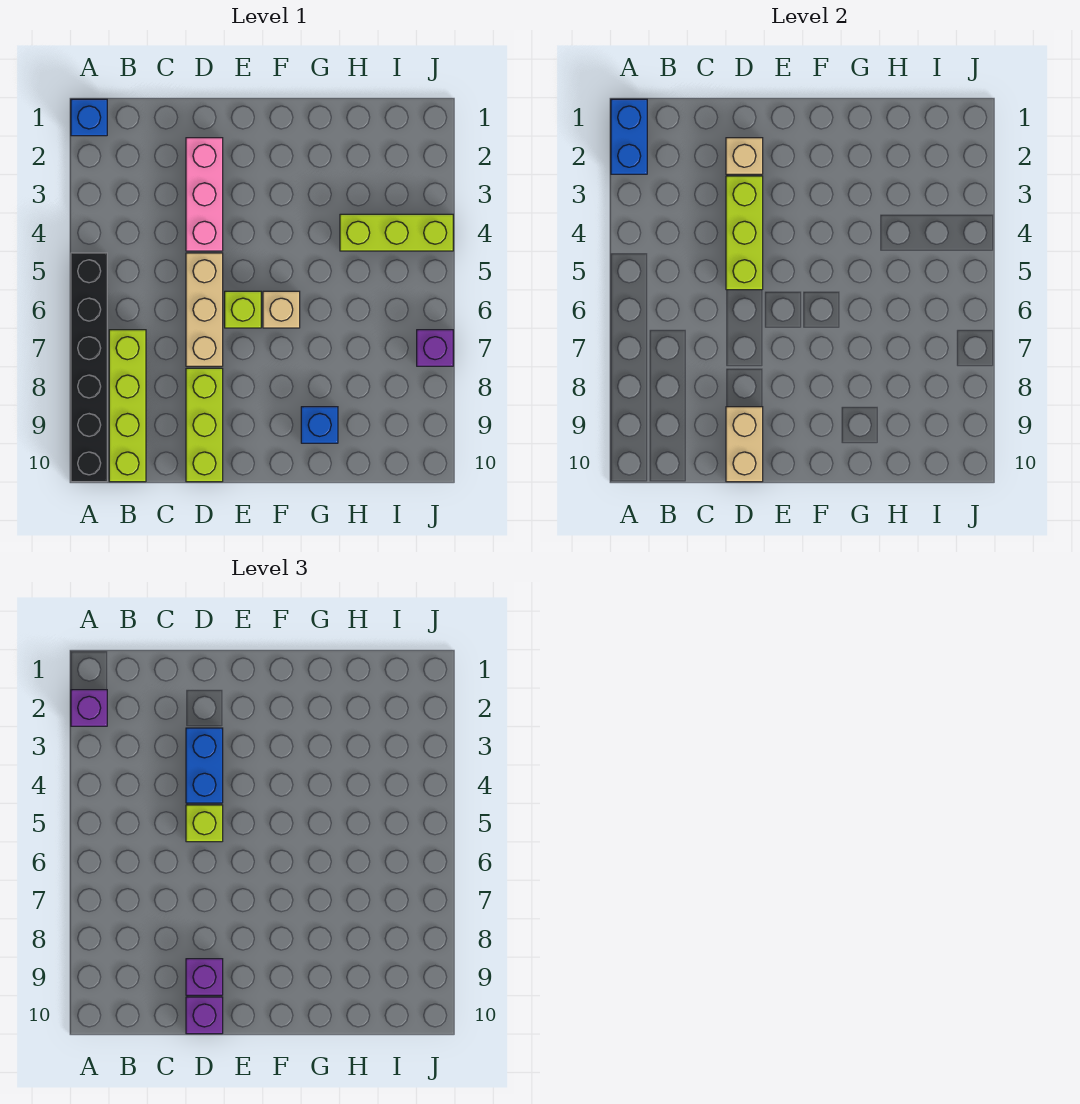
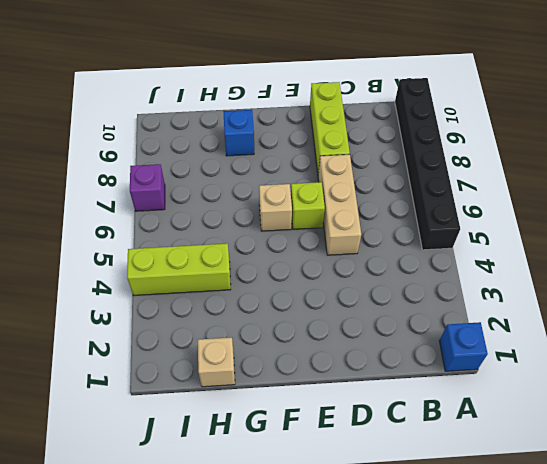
tan brick H1 level 1 -> tan brick D2 level 2
none -> lime brick B7:B10 level 1
none -> pink brick D2:D4 level 1
none -> blue brick A1:A2 level 2

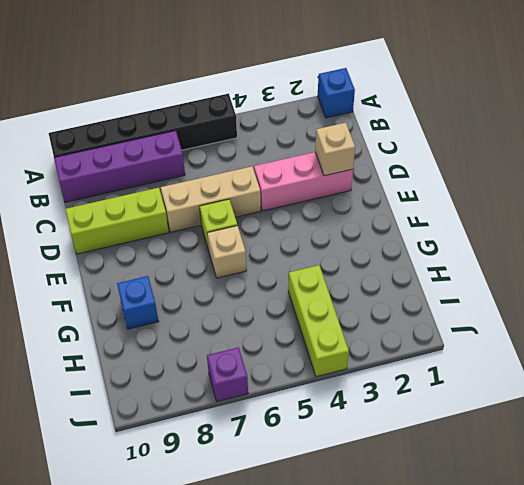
purple brick B7:B10 level 1 -> lime brick B7:B10 level 1
none -> blue brick A1:A2 level 2
none -> lime brick D3:D5 level 2
none -> tan brick D9:D10 level 2

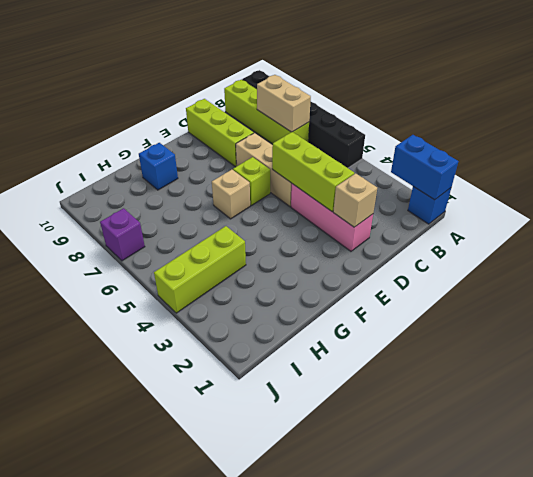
tan brick B7:B8 level 2 -> tan brick D9:D10 level 2
none -> purple brick A2 level 3
none -> blue brick D3:D4 level 3
none -> lime brick D5 level 3

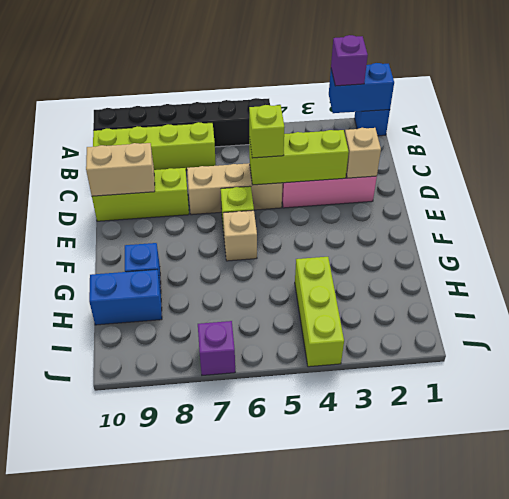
blue brick H9:H10 level 1 -> blue brick D3:D4 level 3
none -> purple brick D9 level 3
none -> purple brick D10 level 3

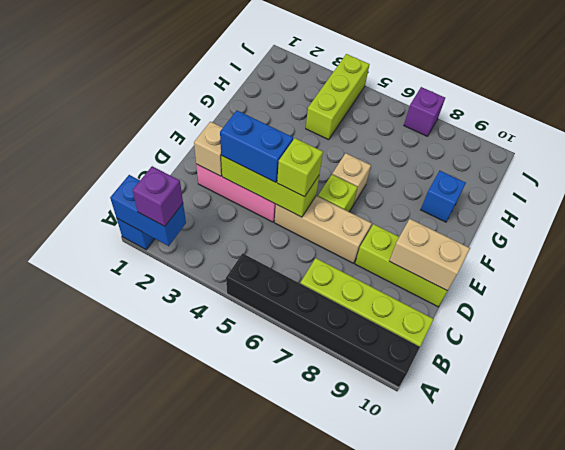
none -> purple brick D9 level 3
none -> purple brick D10 level 3

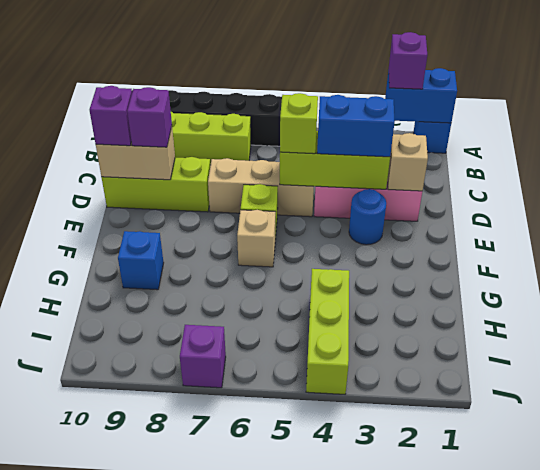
blue round brick E3 level 1 -> none

